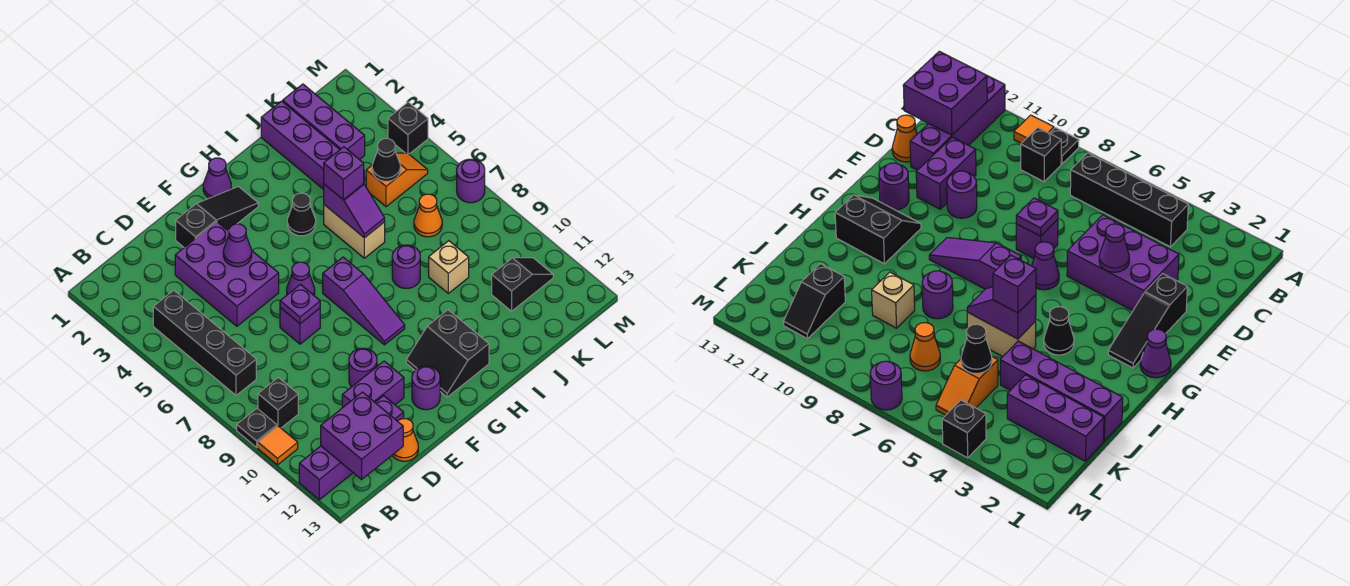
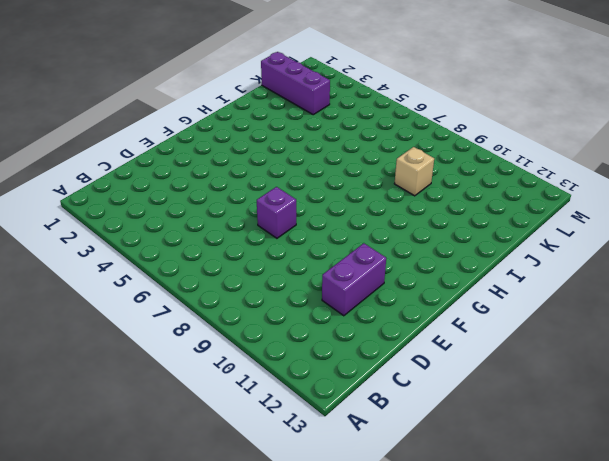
none -> black plate A9 level 1
none -> orange tile A10 level 1
none -> purple brick A12:D12 level 1
none -> black brick B4:B7 level 1

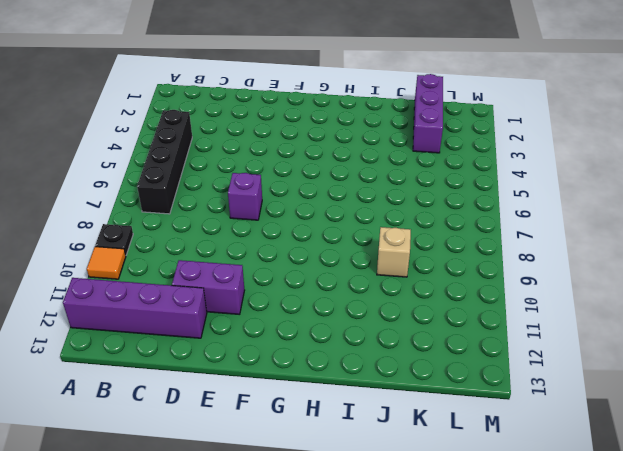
none -> black brick B9 level 1
none -> purple brick D3:E5 level 1
none -> orange cone D13 level 1
none -> black slope E2:G2 level 1 top E

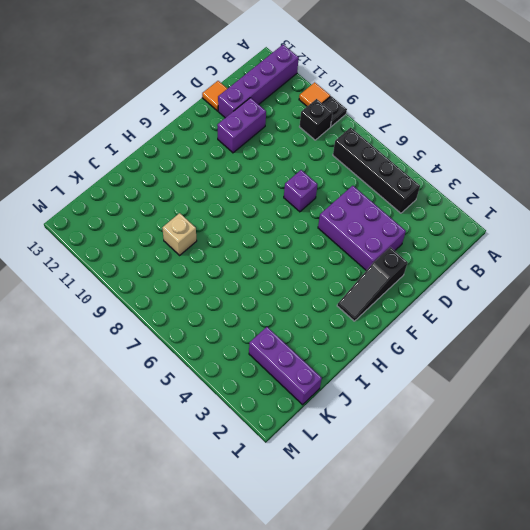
orange tile D13 level 1 -> orange cone D13 level 1
none -> purple round brick E10 level 1
none -> purple cone F6 level 1
none -> purple round brick F12 level 1
none -> purple cone G1 level 1

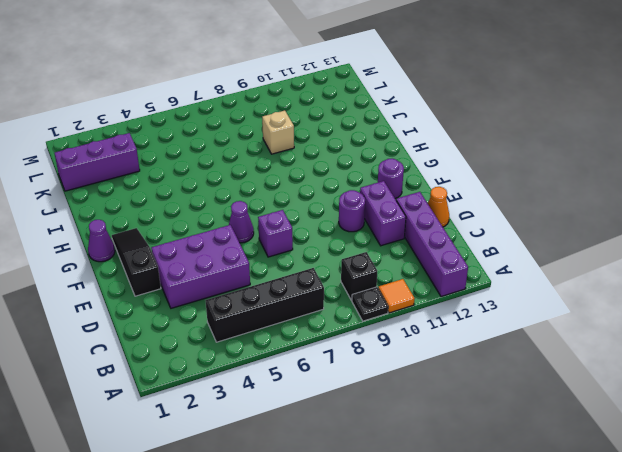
none -> purple slope G7:G9 level 1 top 7
none -> black slope G11:H12 level 1 top H
none -> black cone H4 level 1
none -> tan brick I5:I6 level 1

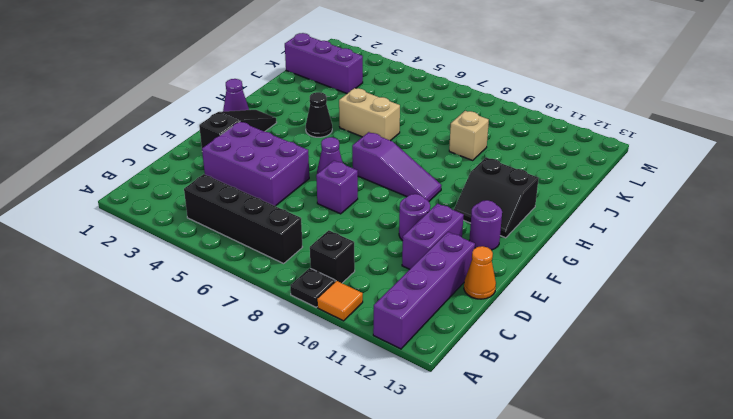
none -> purple round brick I8 level 1
none -> purple brick J1:J4 level 1
none -> orange slope K5:L5 level 1 top K
none -> orange cone K7 level 1

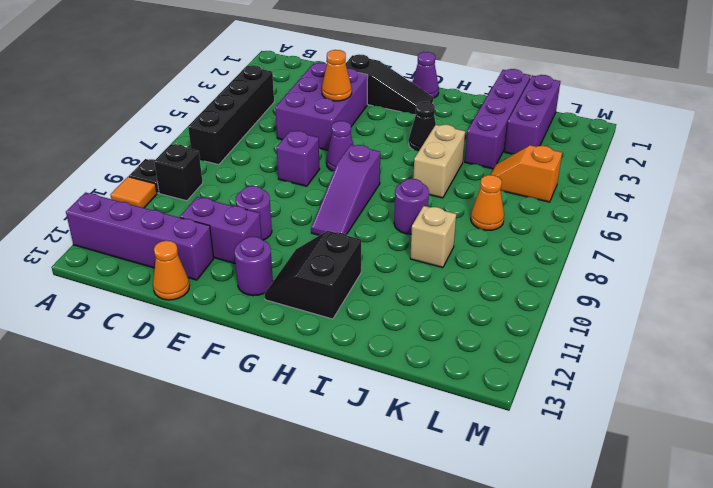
orange cone E4 level 2 -> purple cone E4 level 2
orange slope K5:L5 level 1 top L -> orange slope K5:L5 level 1 top K
none -> black slope K11:L11 level 1 top K
none -> black brick M4 level 1
none -> purple round brick M7 level 1
none -> purple brick B12:C13 level 2

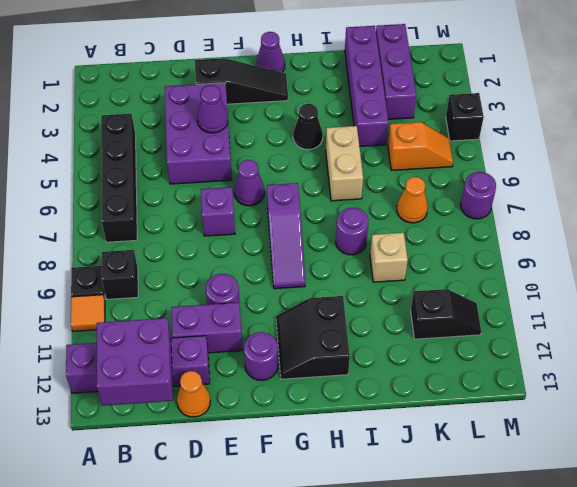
none -> purple plate E7 level 2
none -> purple slope I5:I6 level 2 top 5
none -> black cone K5 level 2
none -> purple brick I5 level 3

